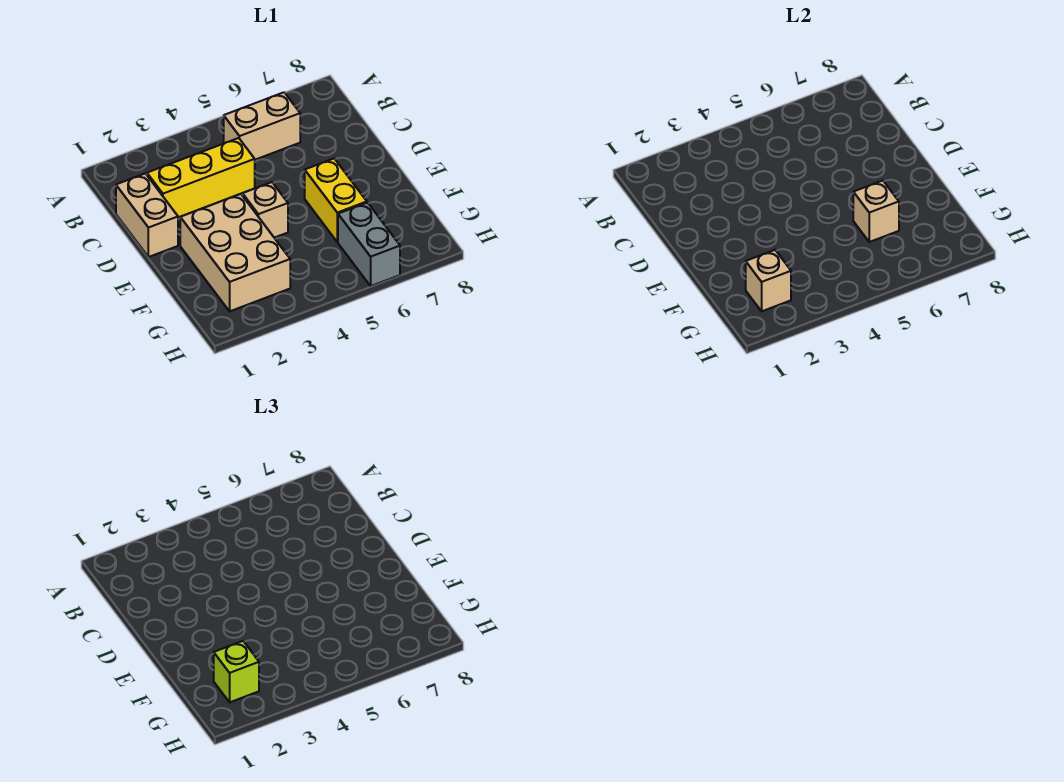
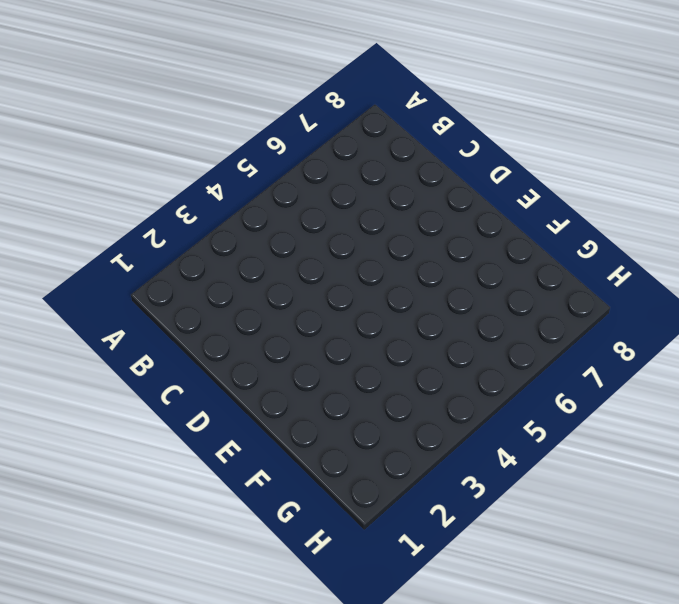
none -> tan brick B5:B6 level 1
none -> tan brick C1:D1 level 1

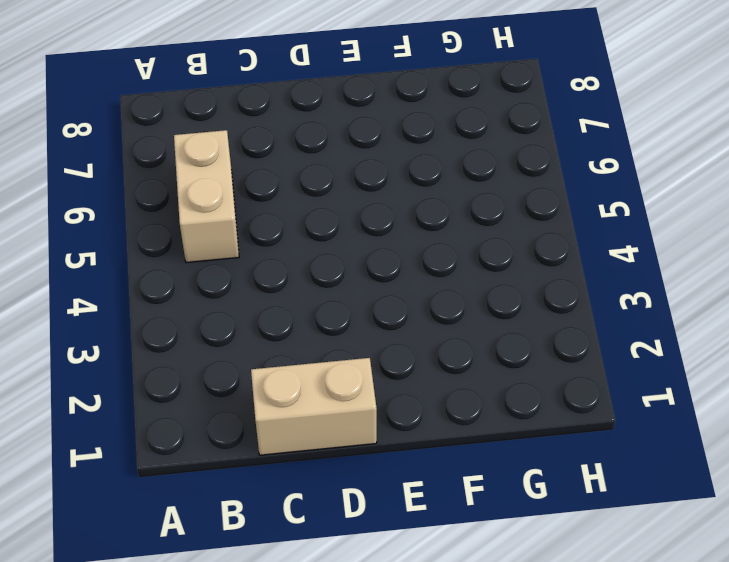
none -> yellow brick C2:C4 level 1
none -> tan brick E2:G3 level 1

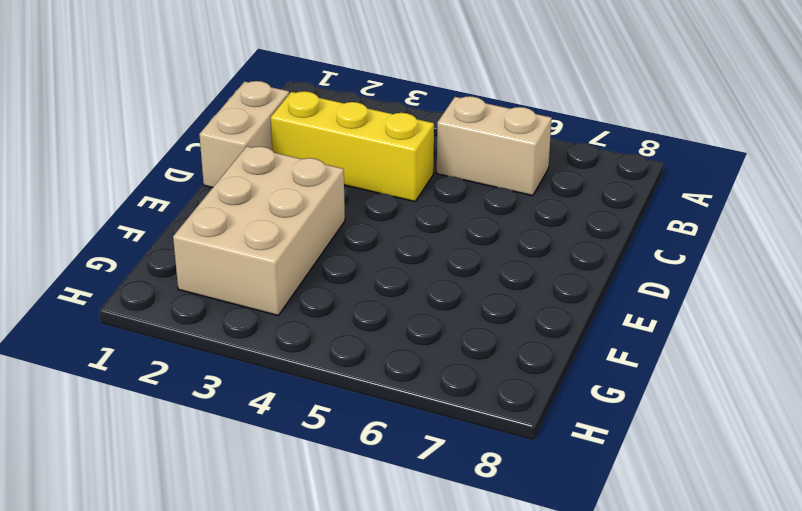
none -> tan brick E4 level 1
none -> yellow brick E6:F6 level 1

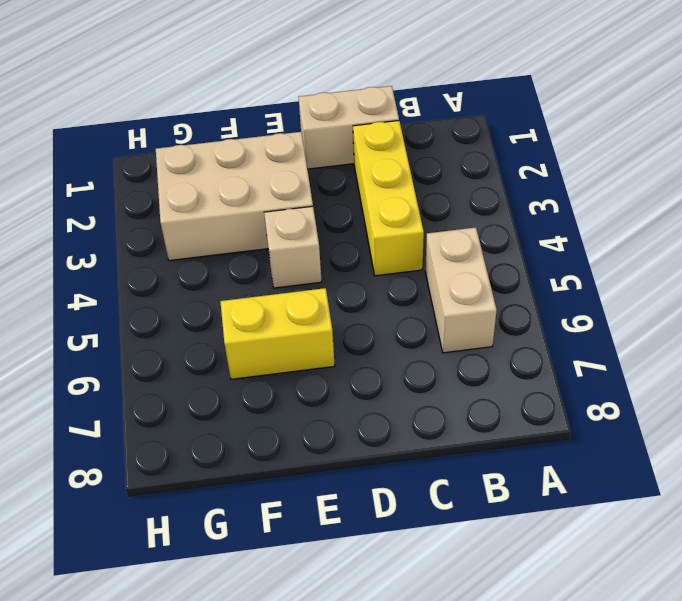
none -> grey brick G6:H6 level 1
none -> tan brick F6 level 2

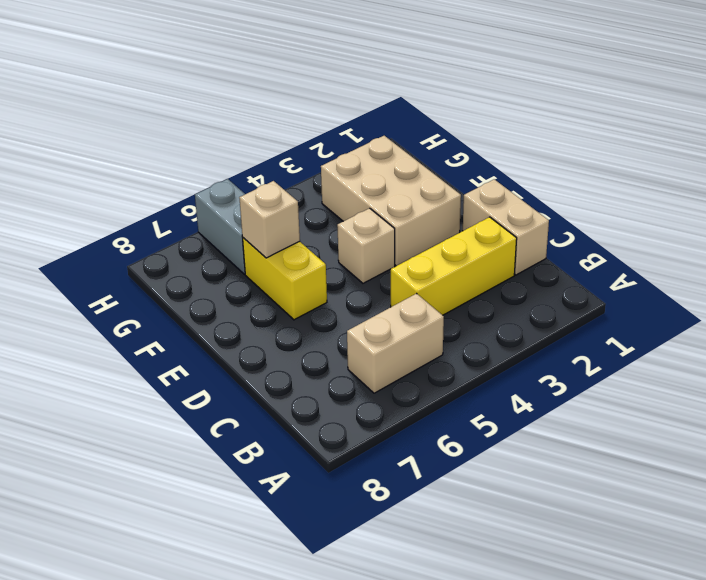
none -> tan brick G2 level 2
none -> lime brick G2 level 3

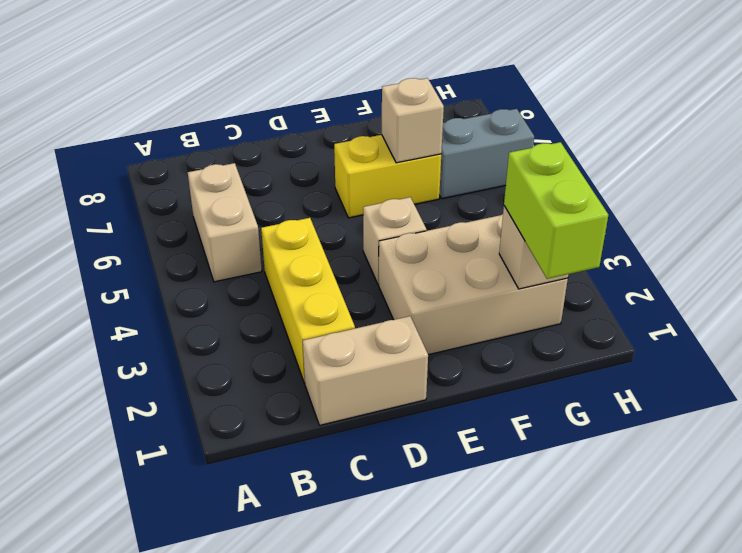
lime brick G1:G2 level 3 -> lime brick G2 level 3

